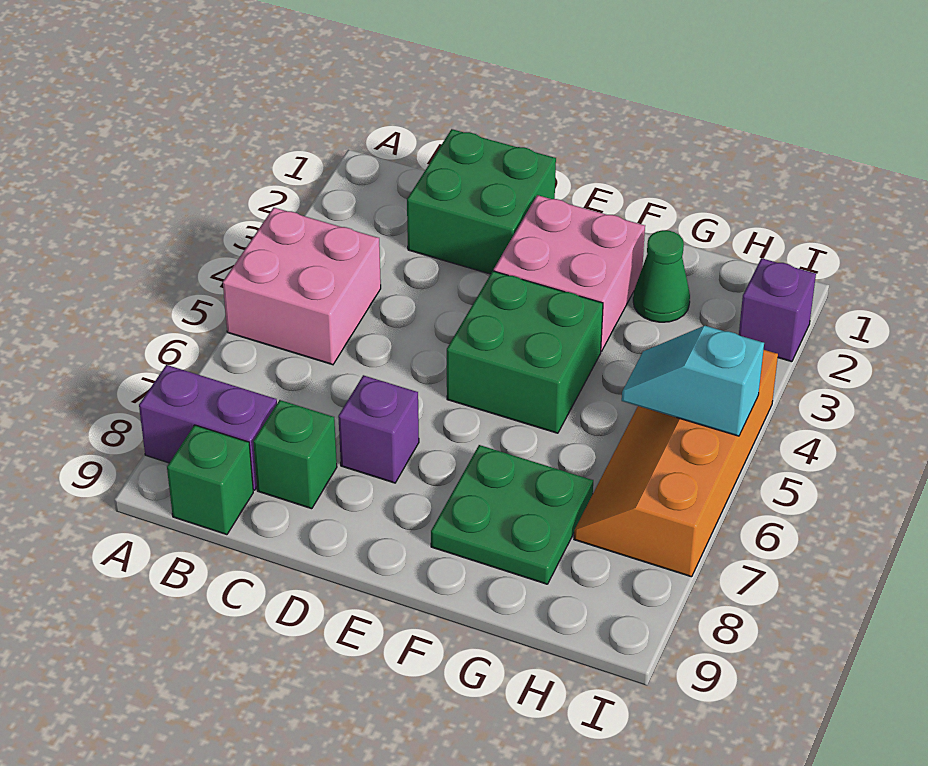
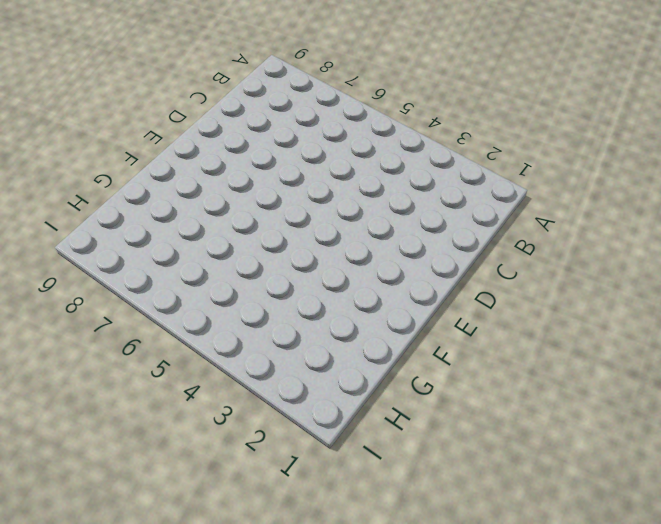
none -> pink brick A4:B5 level 1
none -> purple brick A8:B8 level 1
none -> green brick B9 level 1

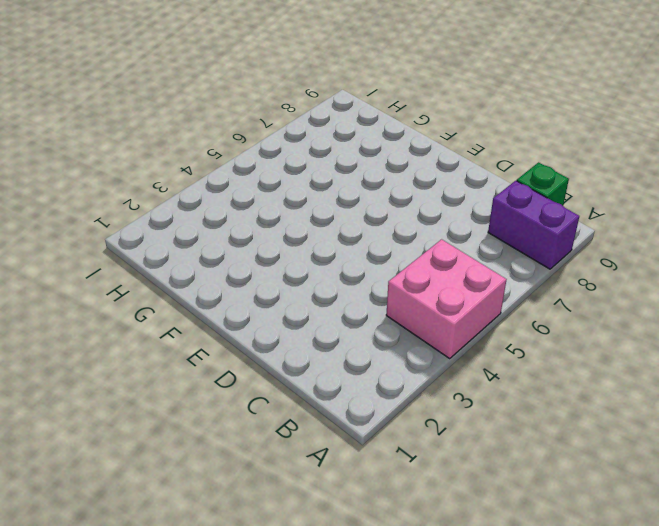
none -> green brick C1:D2 level 1
none -> green brick C8 level 1
none -> purple brick D7 level 1

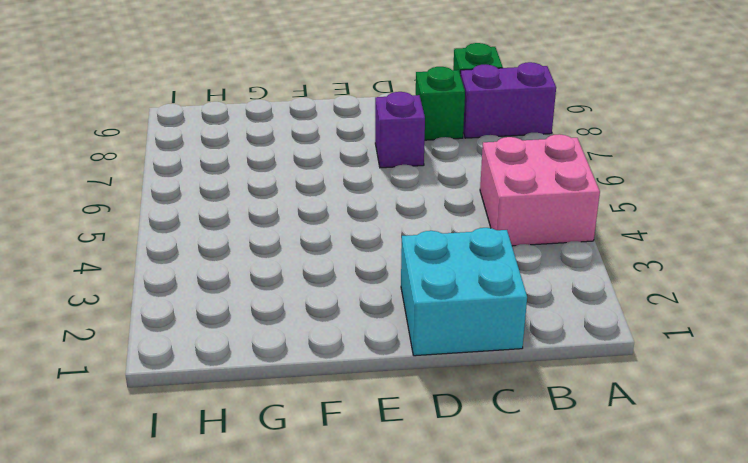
cyan brick C1:D2 level 1 -> green brick C1:D2 level 1
none -> pink brick E2:F3 level 1
none -> green brick E4:F5 level 1
none -> green plate F7:G8 level 1

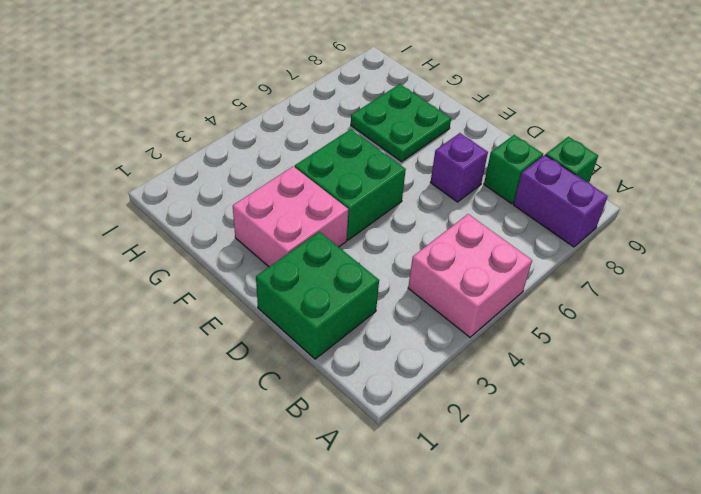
none -> green cone G2 level 1
none -> orange slope H4:I7 level 1 top I
none -> purple brick I2 level 1

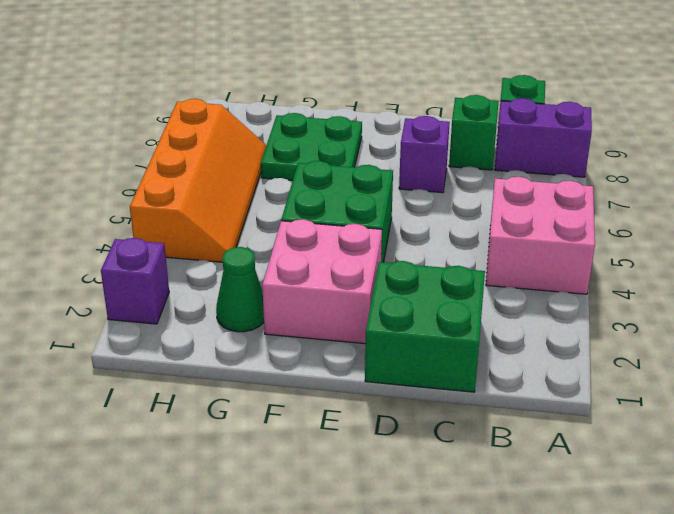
none -> cyan slope H5:I5 level 2 top I

